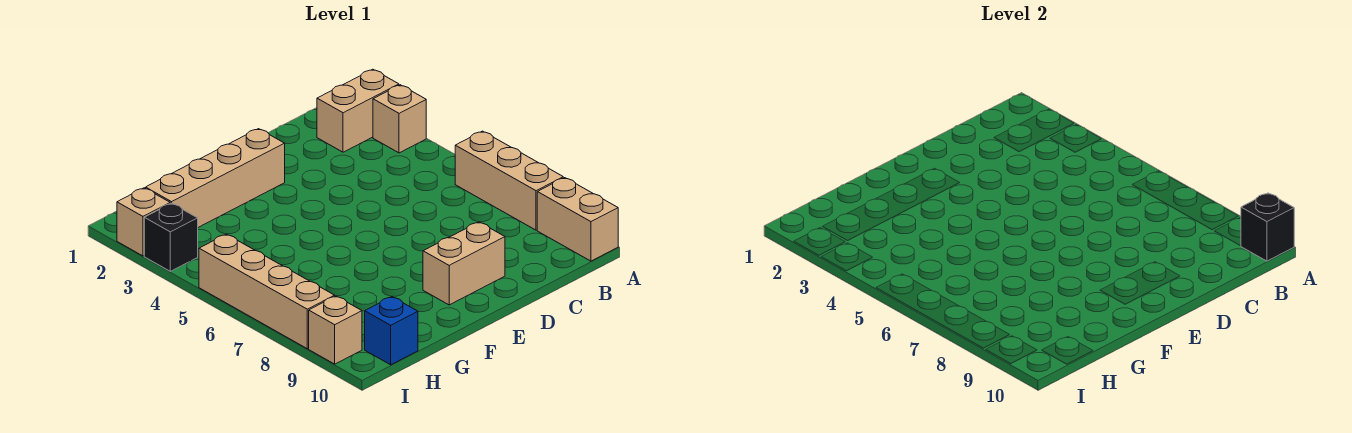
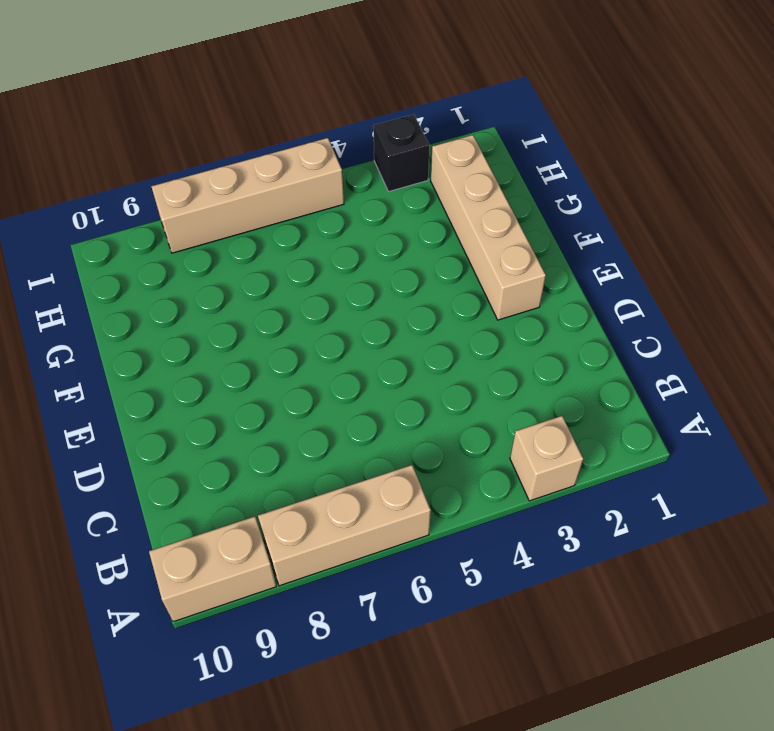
none -> tan brick A2:B2 level 1
none -> tan brick D9:E9 level 1
none -> blue brick H10 level 1

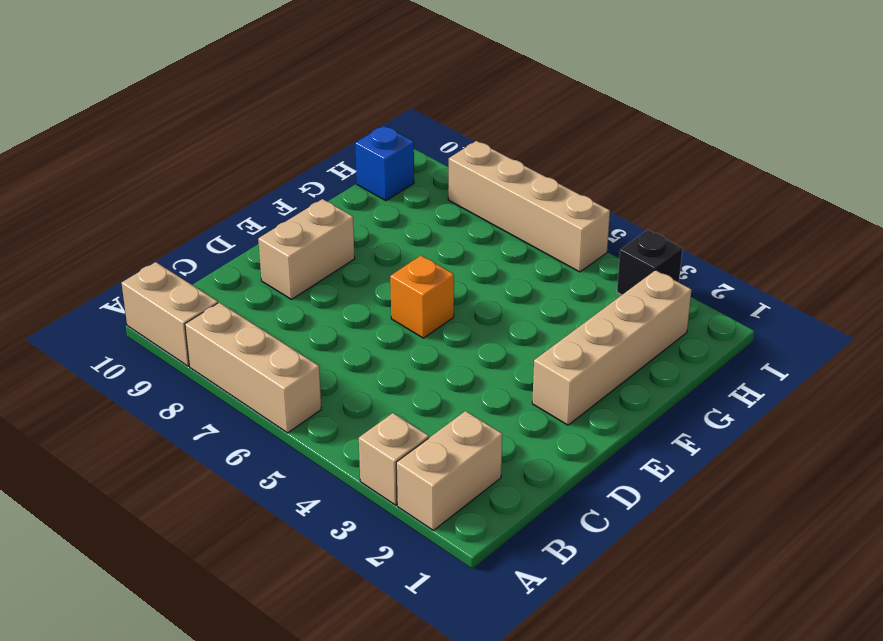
orange brick E6 level 1 -> none
none -> tan brick I2 level 1
none -> tan brick I9 level 1
none -> black brick A10 level 2

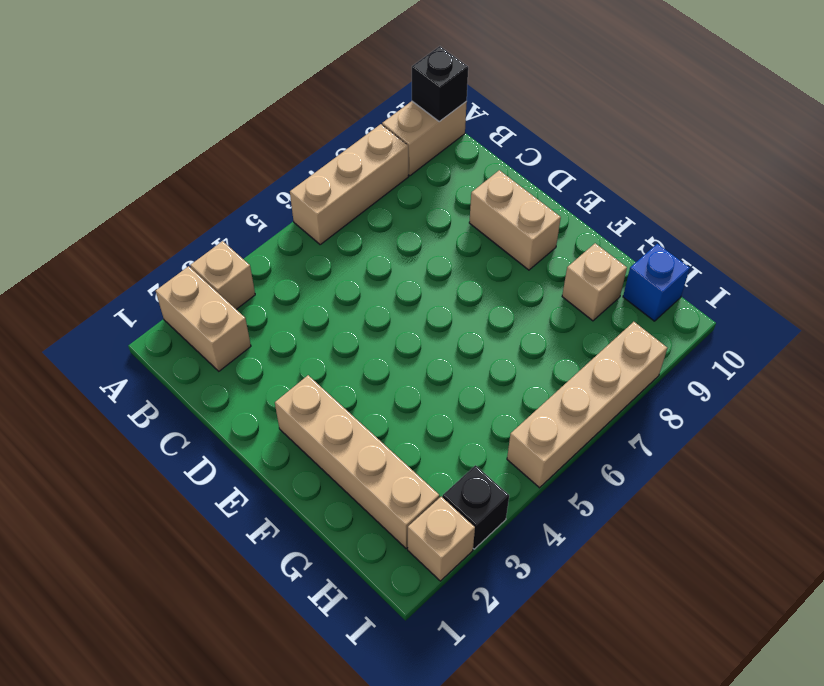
tan brick G9 level 1 -> tan brick I9 level 1

